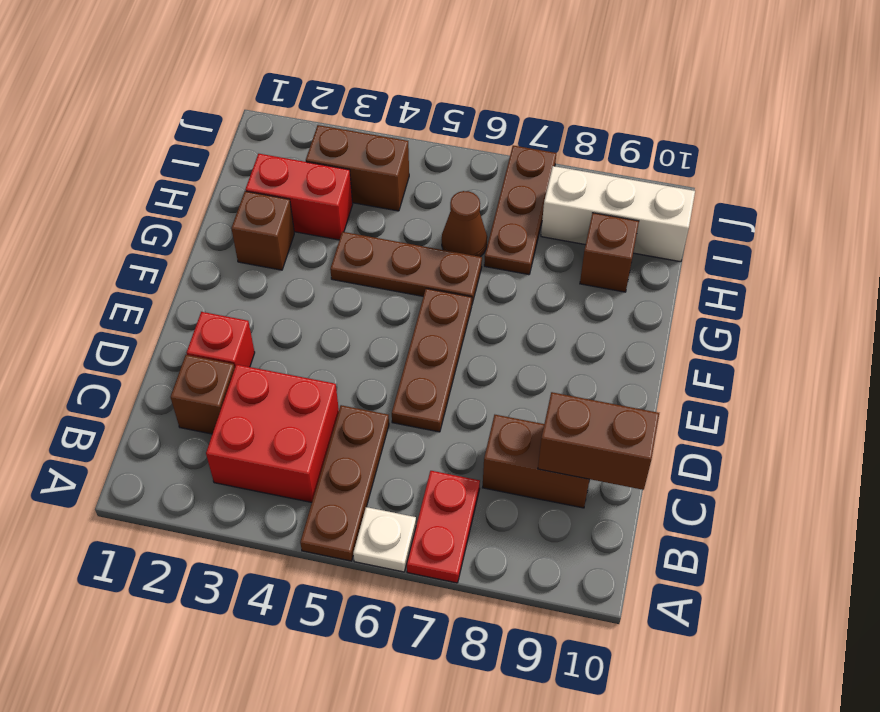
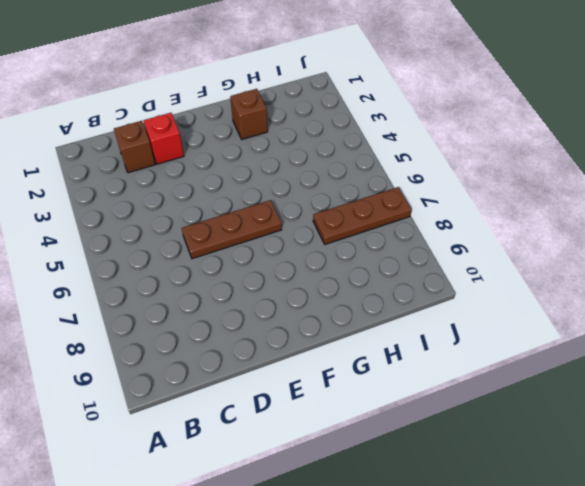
none -> brown plate A5:C5 level 1
none -> white plate A6 level 1
none -> red plate A7:B7 level 1

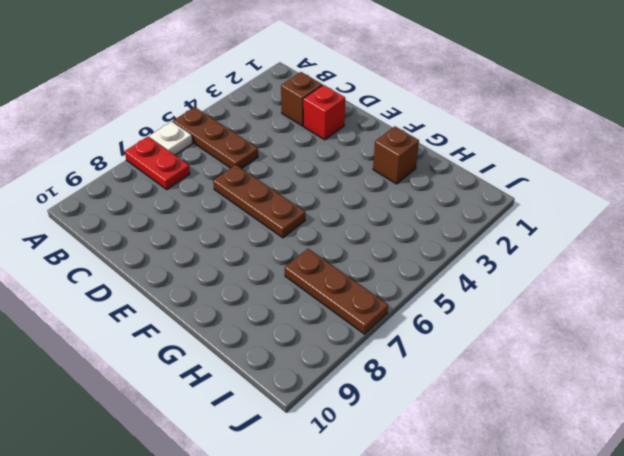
none -> red brick B3:C4 level 1
none -> brown brick C8:C9 level 1
none -> brown plate G4:G6 level 1

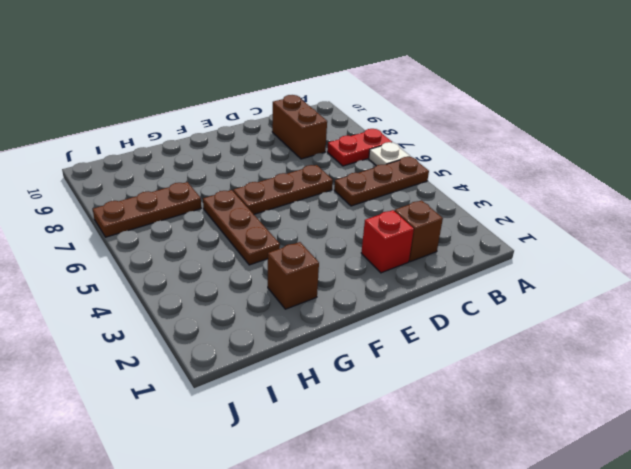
none -> red brick B3:C4 level 1
none -> red brick H2:H3 level 1
none -> brown cone H6 level 1

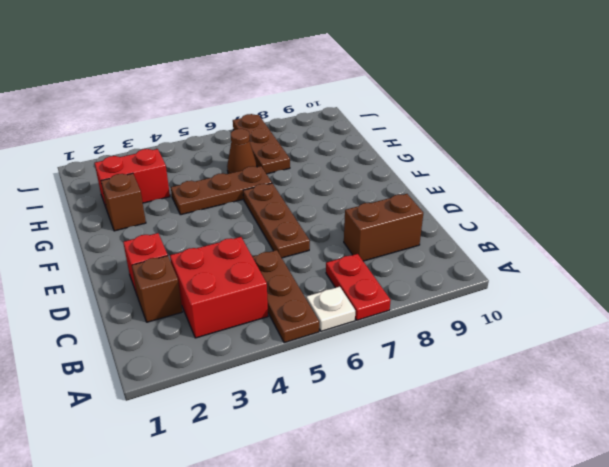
none -> brown brick H9 level 1
none -> brown brick I3:I4 level 1
none -> white brick I8:I10 level 1

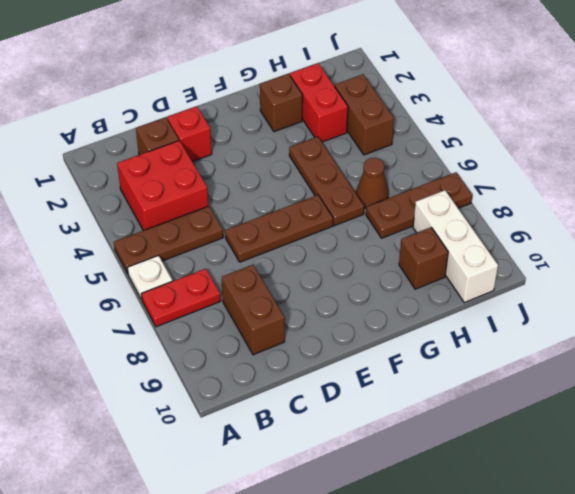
none -> brown brick C9:C10 level 2

